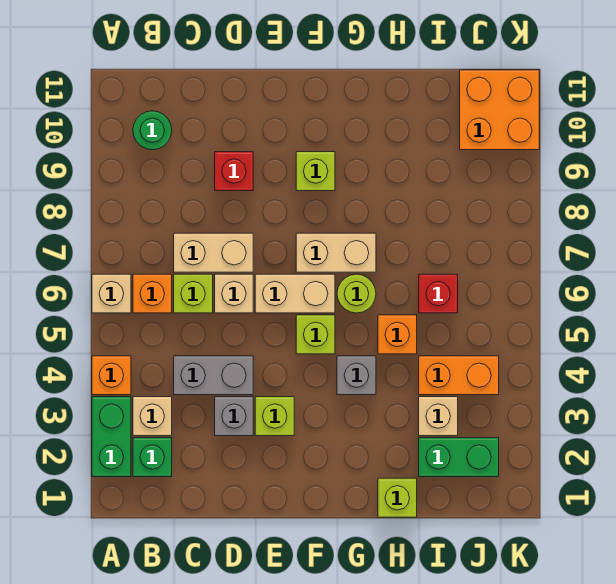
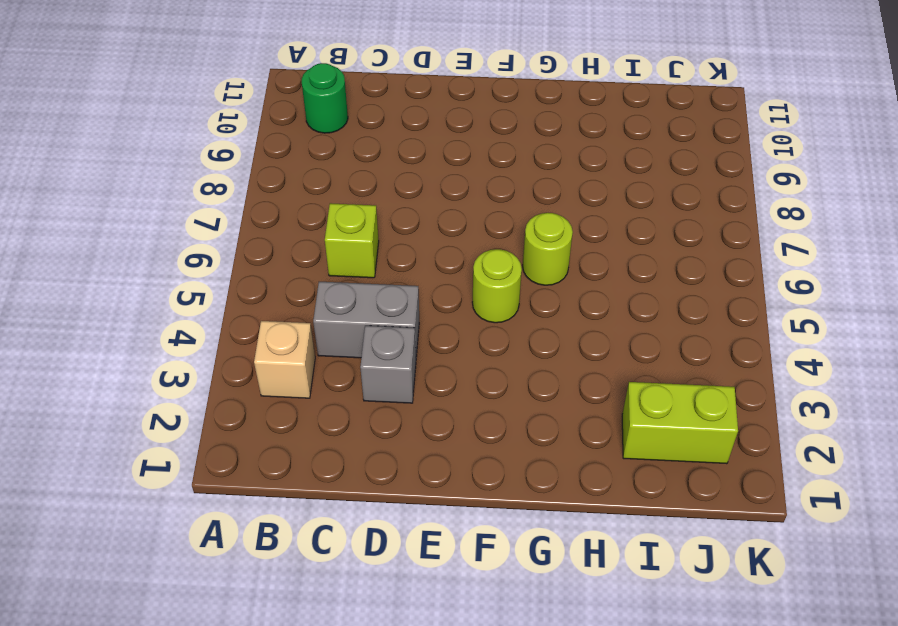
lime round brick F5 level 1 -> lime brick F5 level 1
lime brick I2:J2 level 1 -> green brick I2:J2 level 1
none -> green brick A2:A3 level 1
none -> orange brick A4 level 1
none -> tan brick A6 level 1

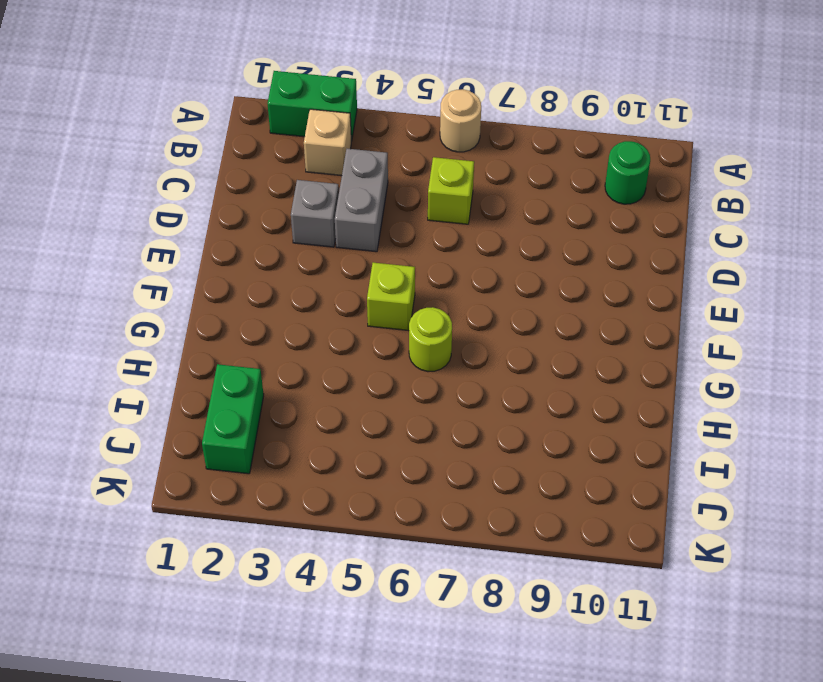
tan round brick A6 level 1 -> tan brick A6 level 1
none -> orange brick A4 level 1
none -> green brick B2 level 1
none -> orange brick B6 level 1

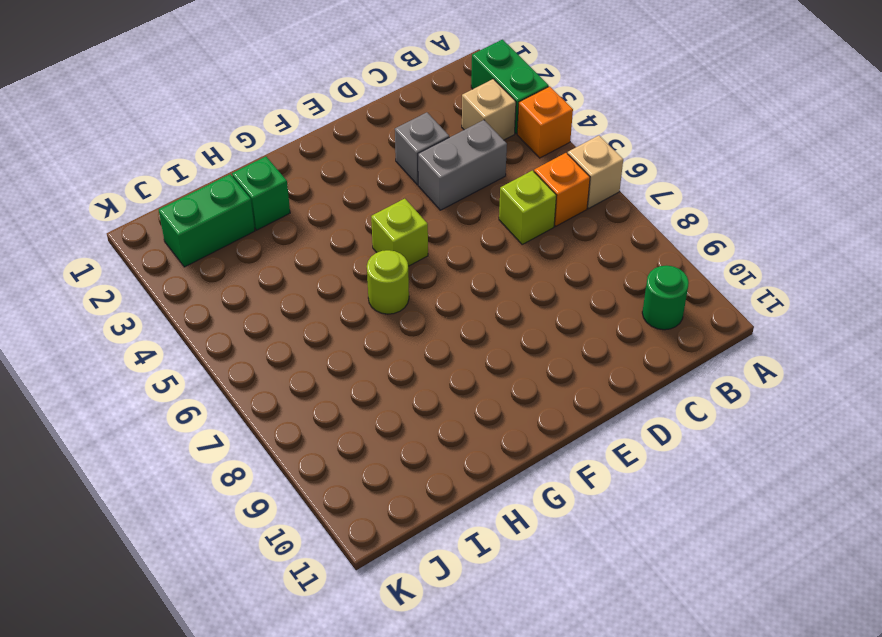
green brick H2 level 1 -> green brick B2 level 1
none -> tan brick C7:D7 level 1
none -> tan brick D6 level 1
none -> red brick D9 level 1

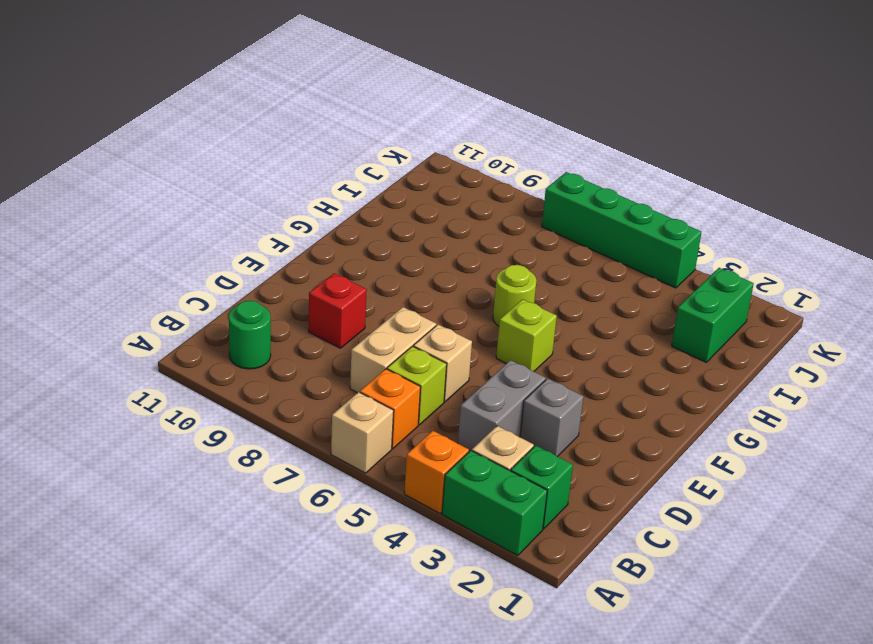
green brick K4:K7 level 1 -> none
none -> lime brick E3 level 1
none -> tan brick E6:F6 level 1
none -> tan brick F7:G7 level 1

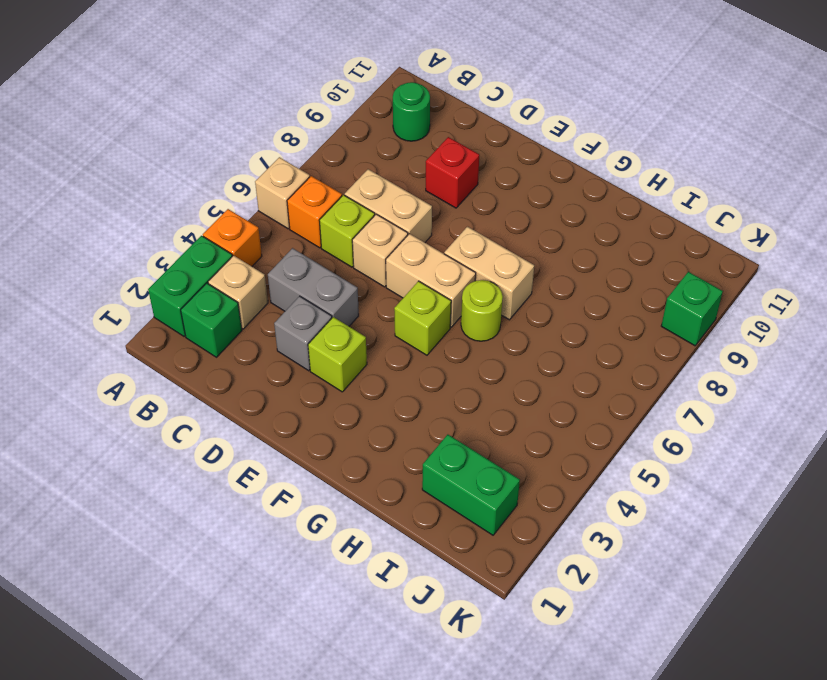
green brick K9 level 1 -> none
none -> lime brick F9 level 1
none -> grey brick G4 level 1
none -> lime brick H1 level 1

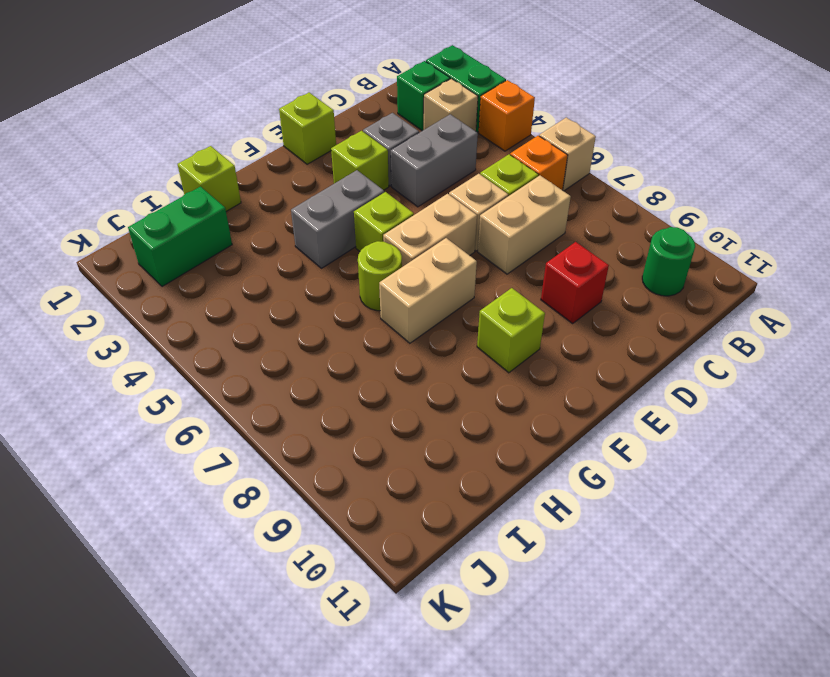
lime brick E1 level 1 -> none
grey brick F4:G4 level 1 -> grey brick G4 level 1
none -> orange brick H5 level 1
none -> tan brick I3 level 1
none -> orange brick I4:J4 level 1

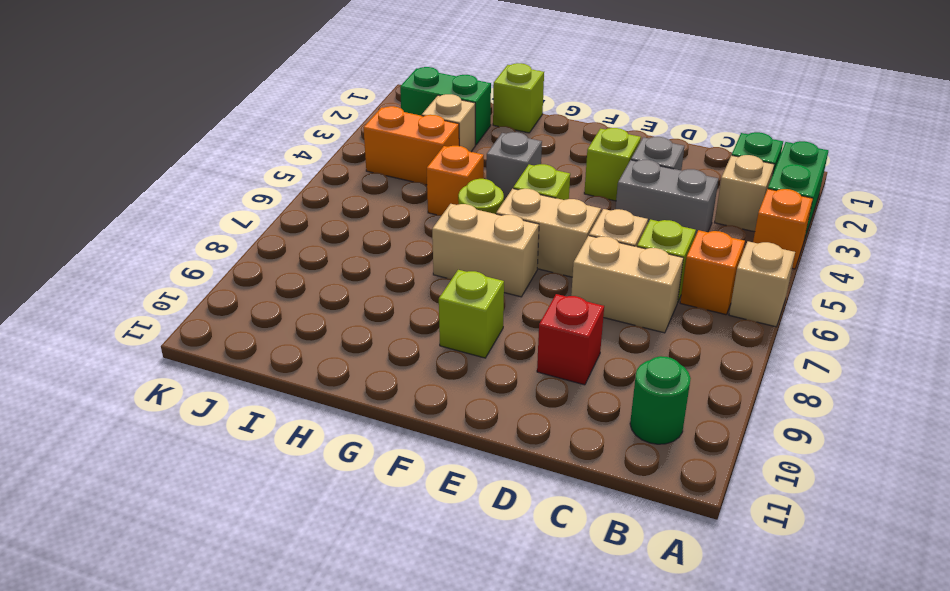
none -> red brick I6 level 1
none -> orange brick J10:K11 level 1

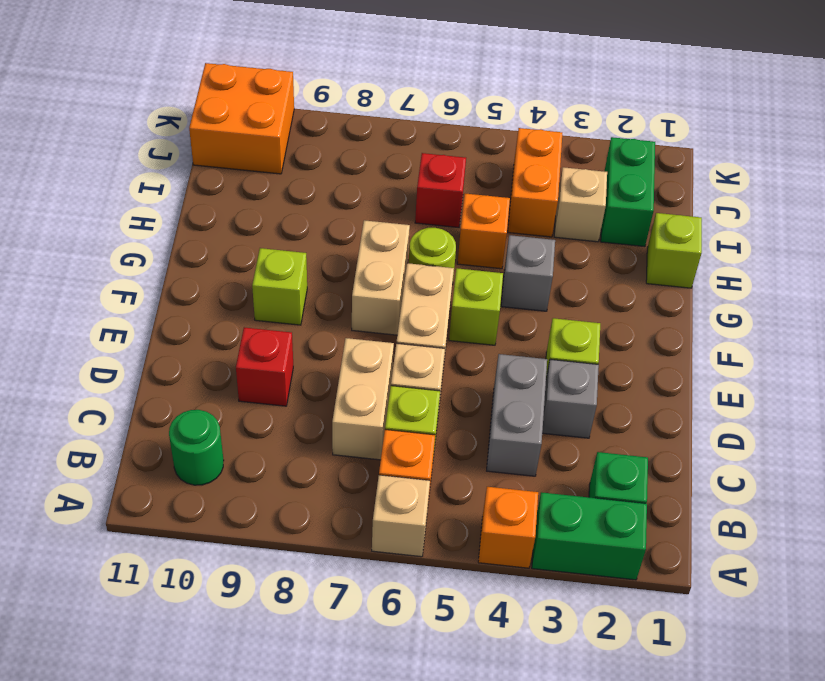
none -> tan brick B3 level 1

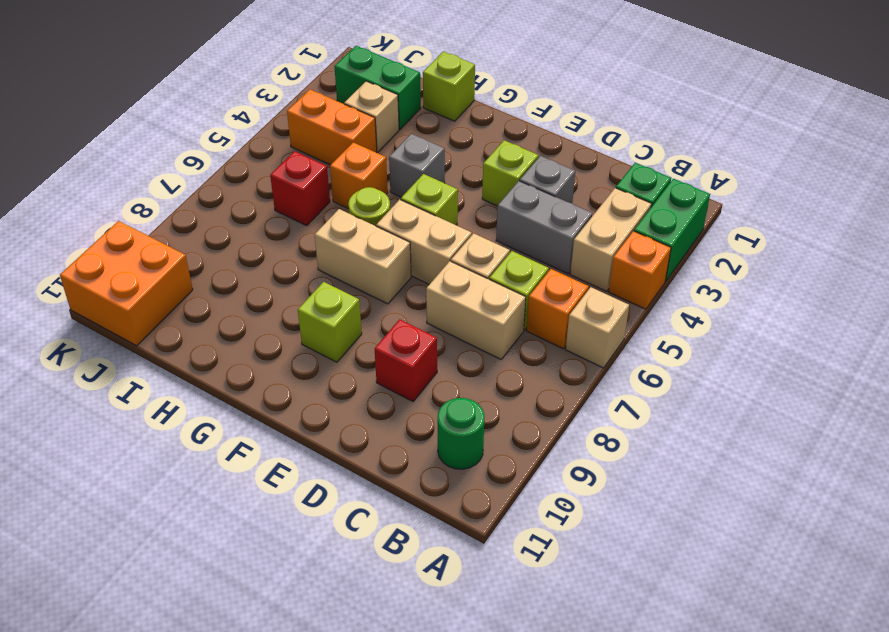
tan brick B3:B4 level 1 -> tan brick B3 level 1

